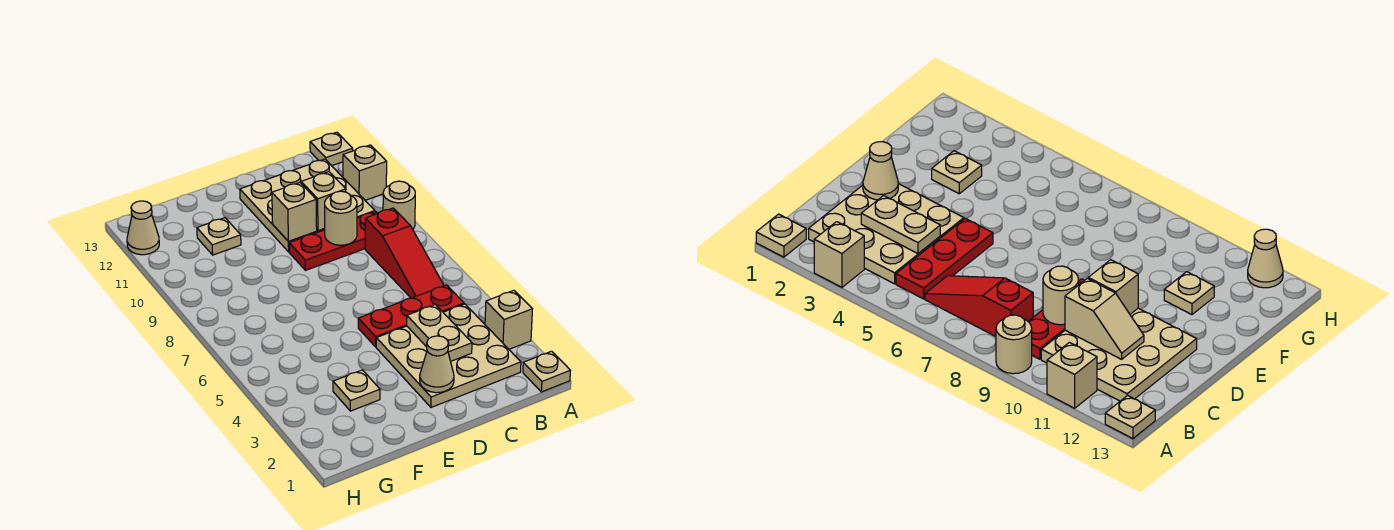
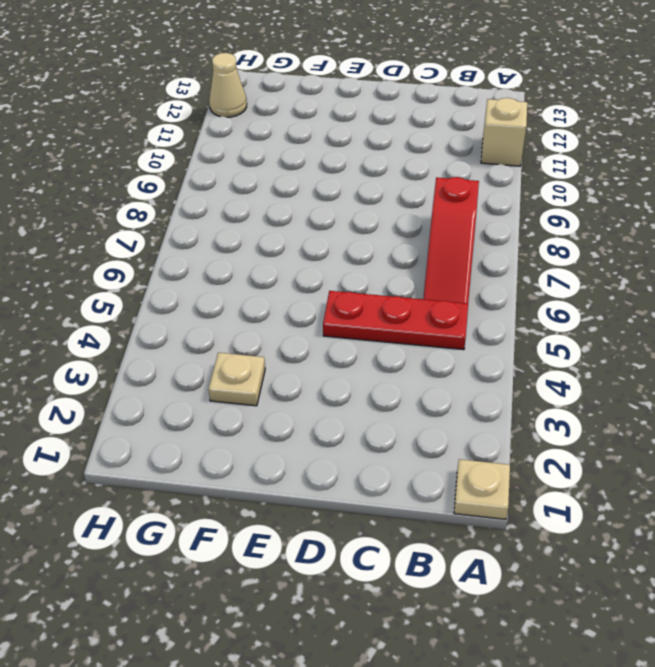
none -> tan brick A3 level 1
none -> tan round brick A9 level 1
none -> tan plate A13 level 1

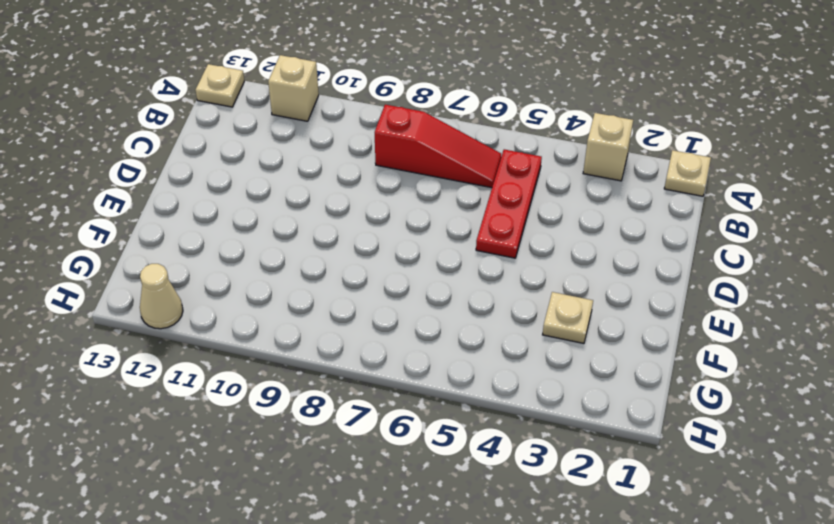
none -> tan round brick A9 level 1
none -> tan plate B2:D4 level 1
none -> red plate B9:D9 level 1

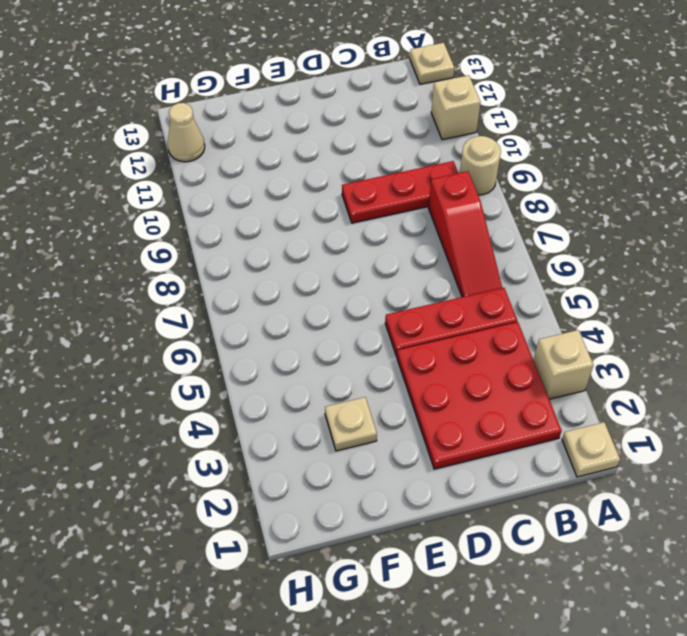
red plate B2:D4 level 1 -> tan plate B2:D4 level 1
none -> tan plate B10:D12 level 1
none -> tan plate F11 level 1
none -> tan plate C3:C4 level 2

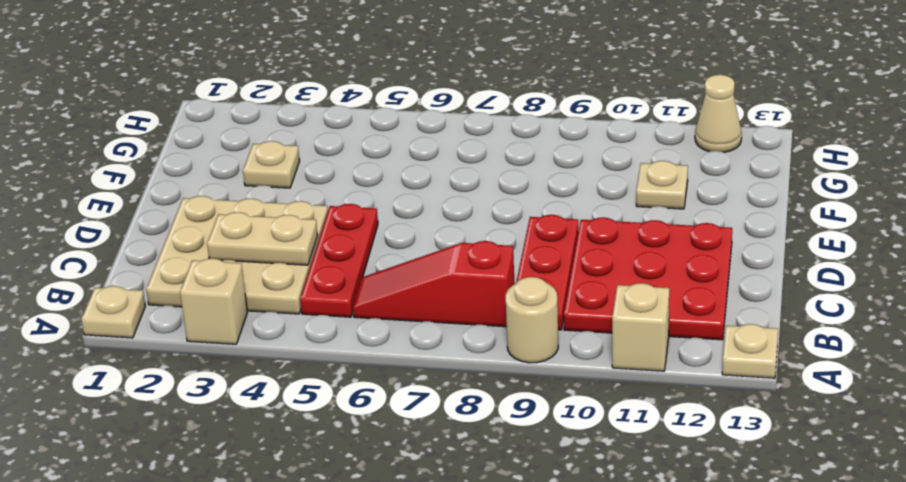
red plate B10:D12 level 1 -> tan plate B10:D12 level 1
none -> tan round brick C9 level 2
none -> tan slope C10:C11 level 2 top 10
none -> tan cone D2 level 2

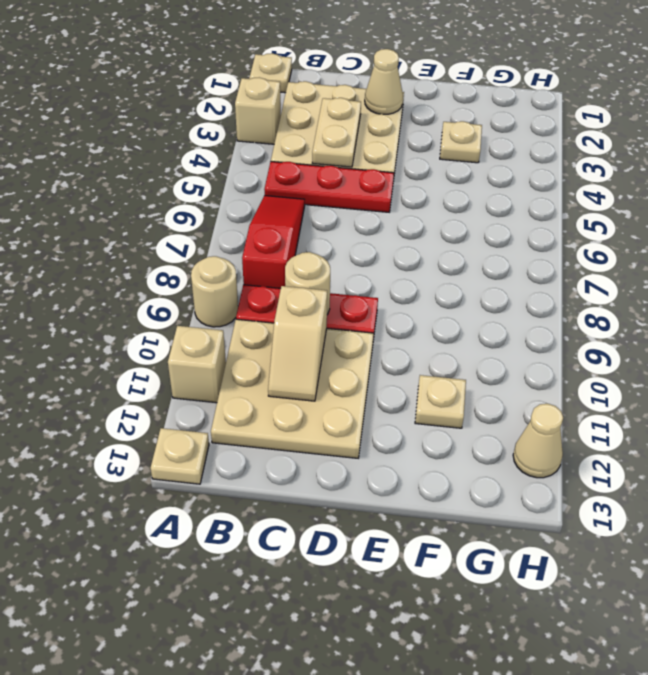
none -> tan brick D10 level 2

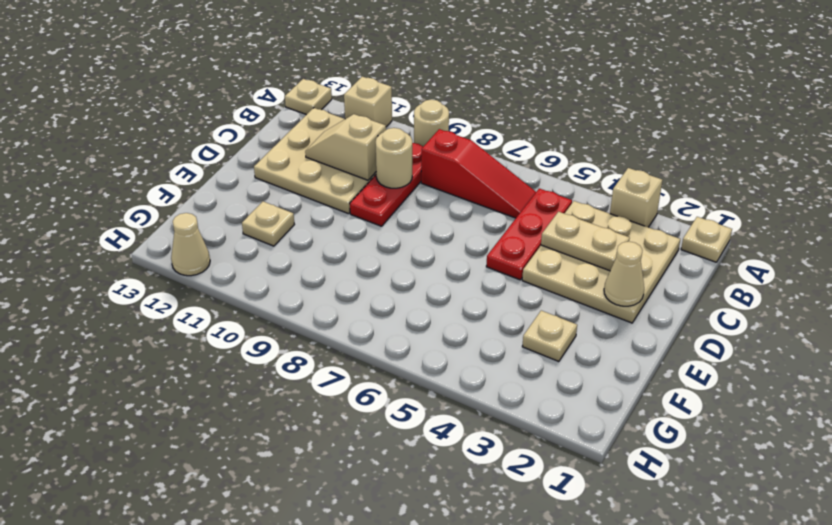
none -> tan brick D10 level 2

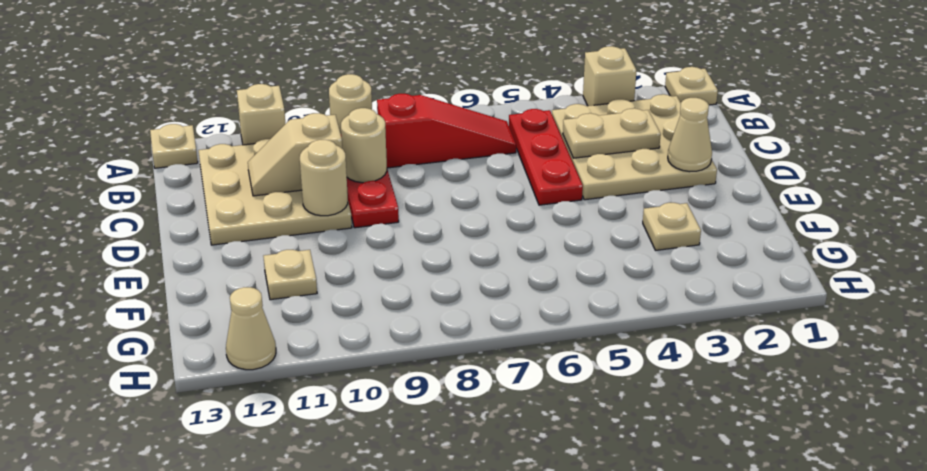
tan round brick D10 level 2 -> tan brick D10 level 2

